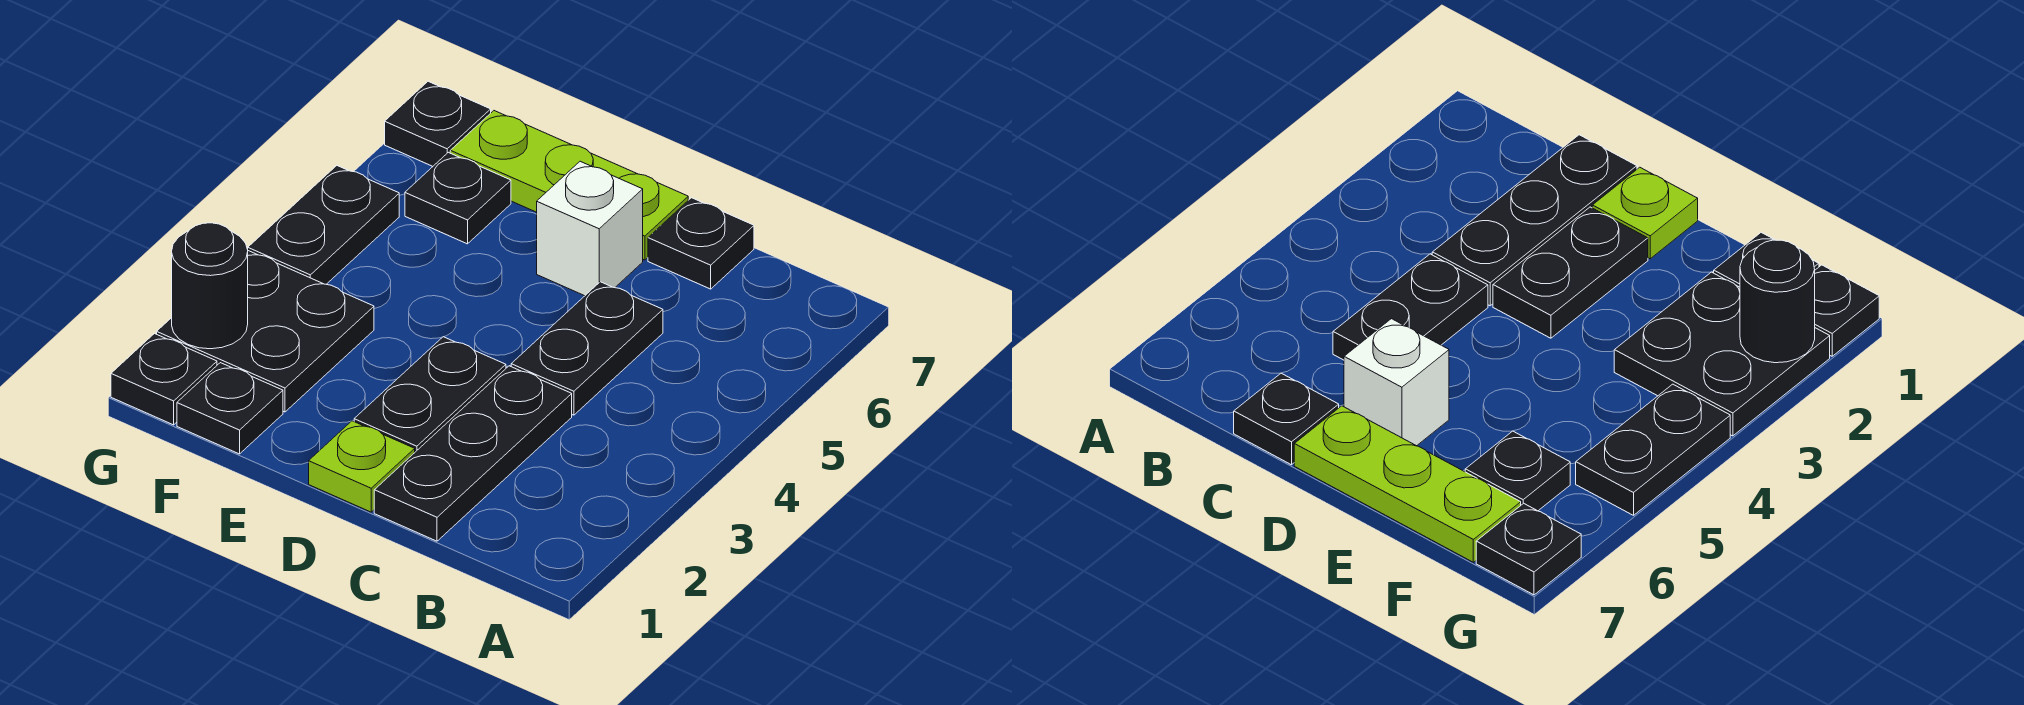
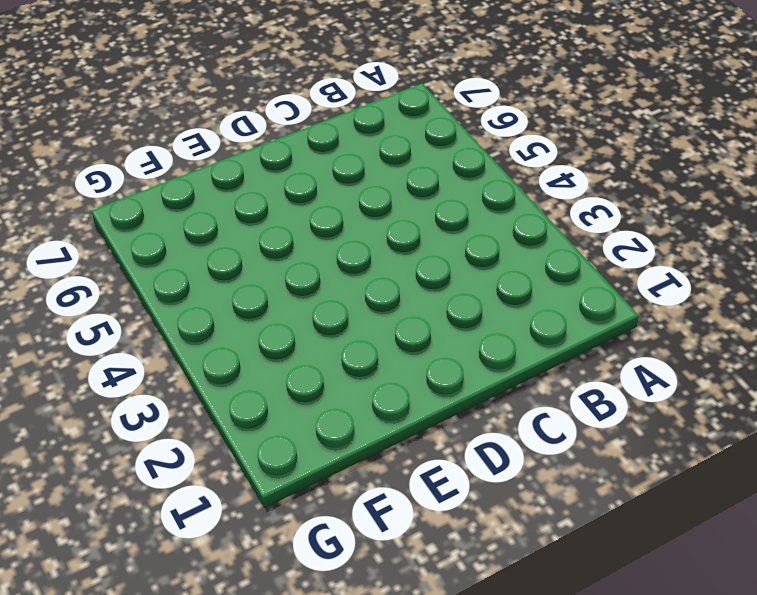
none -> black plate C1:C3 level 1
none -> black plate C4:C5 level 1
none -> black plate C7 level 1

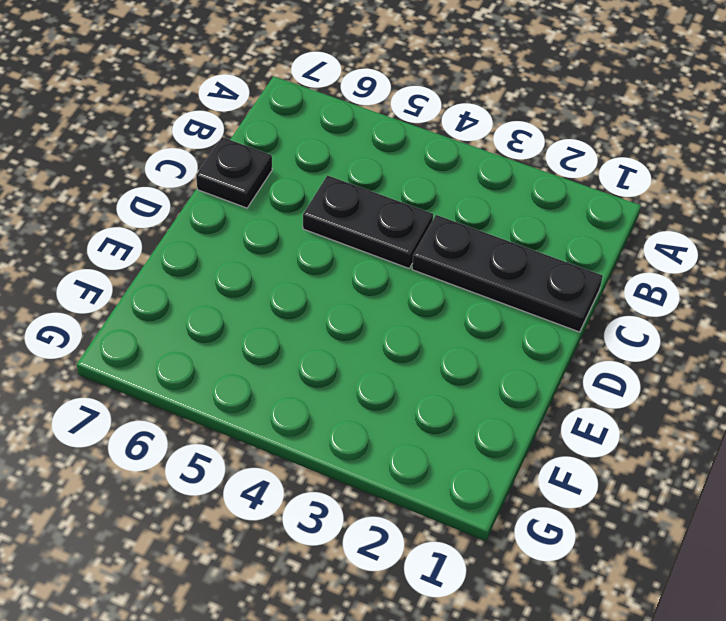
none -> lime plate D1 level 1
none -> black plate D2:D3 level 1
none -> white brick D6 level 1

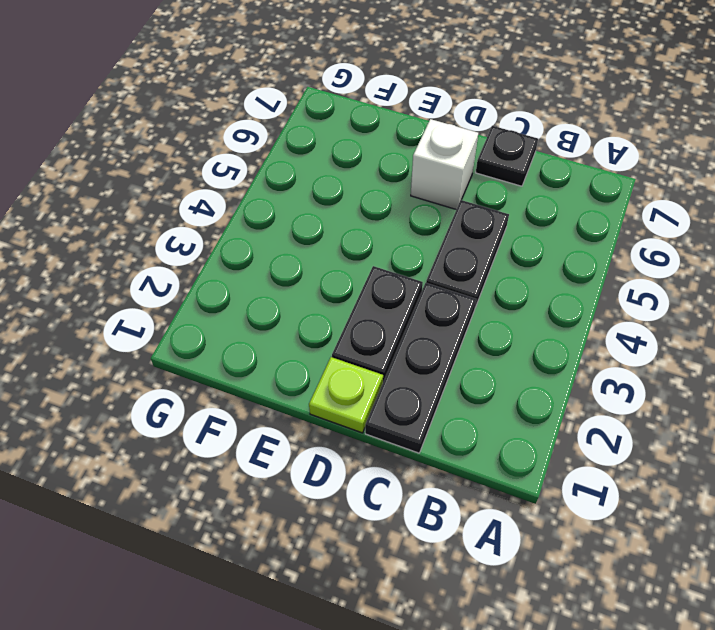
none -> lime plate D7:F7 level 1
none -> black plate F1 level 1
none -> black plate F2:G3 level 1

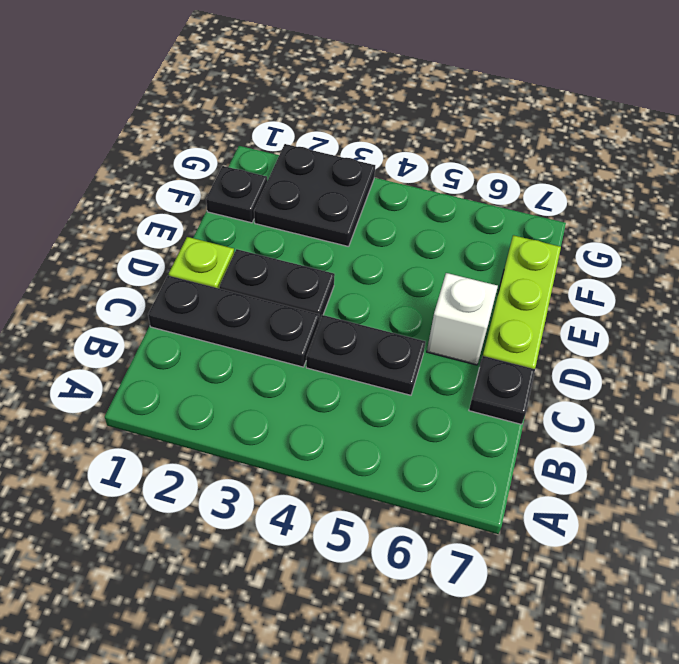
none -> black plate F6 level 1
none -> black plate G1 level 1
none -> black plate G4:G5 level 1

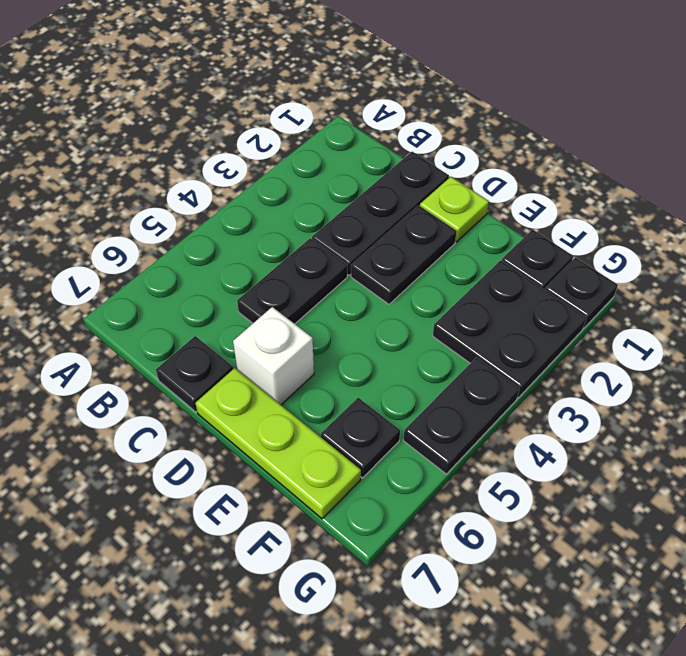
none -> black plate G7 level 1
none -> black round brick G2 level 2

